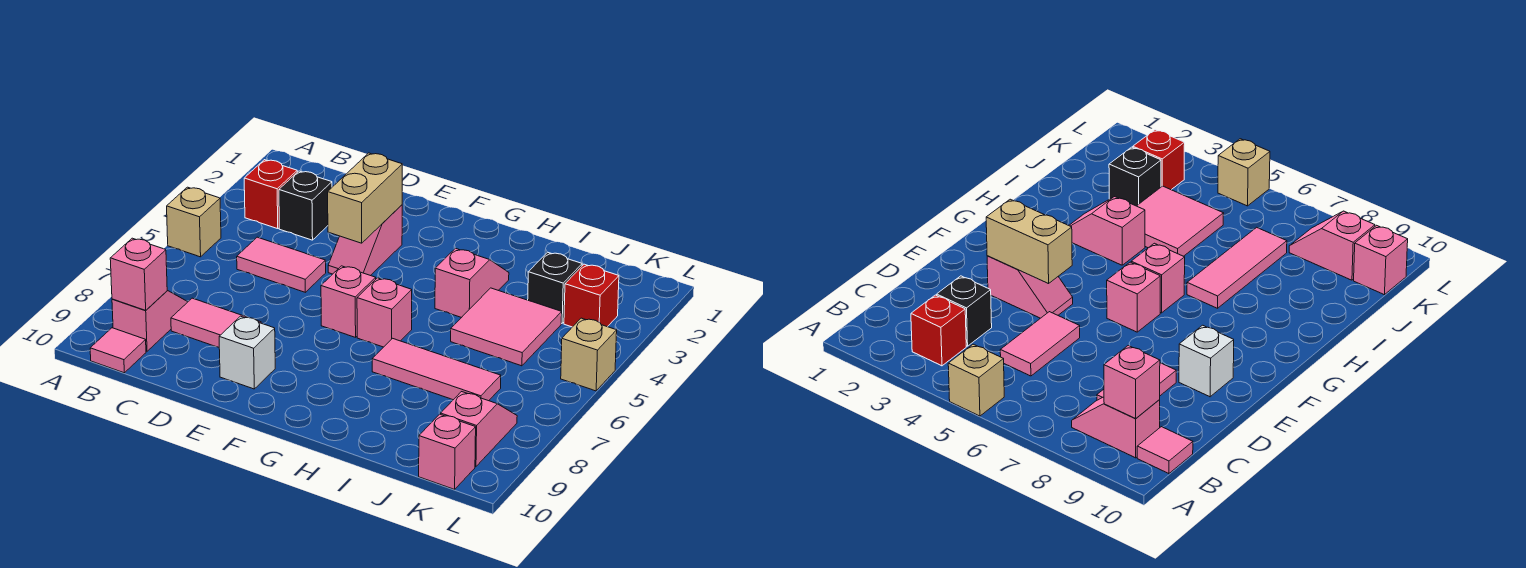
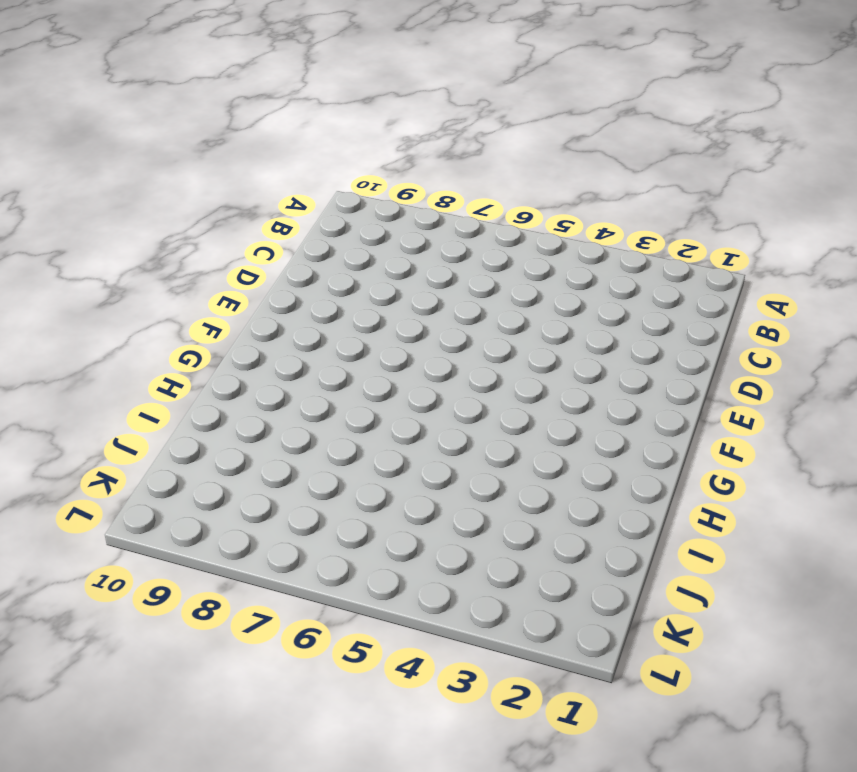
none -> tan brick A5 level 1
none -> red brick B3 level 1
none -> pink slope B8:B9 level 1 top 9

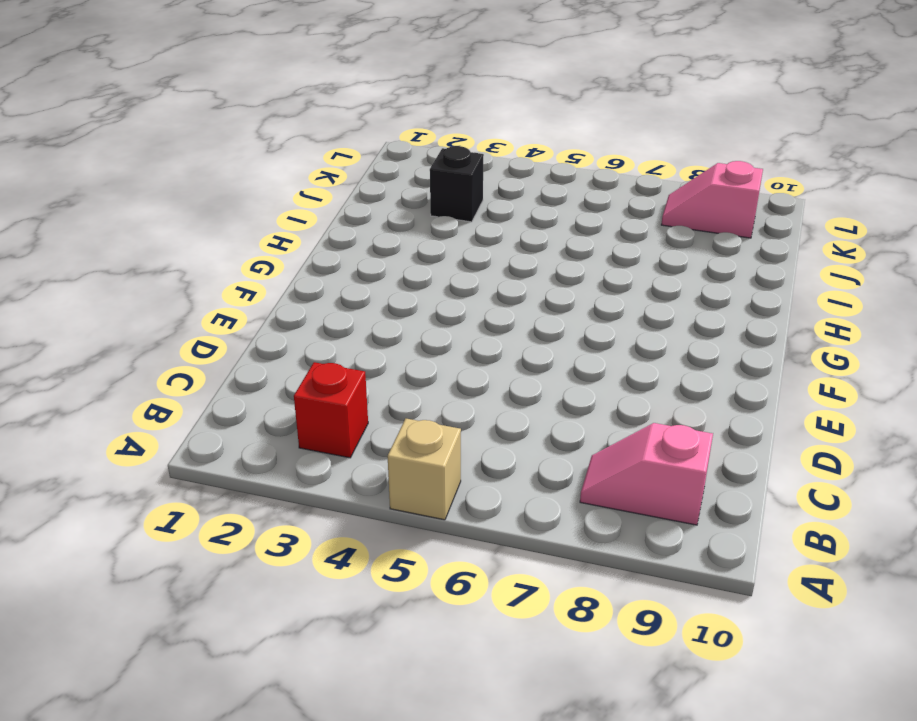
none -> pink tile B10 level 1
none -> black brick C3 level 1
none -> pink tile C5:D5 level 1

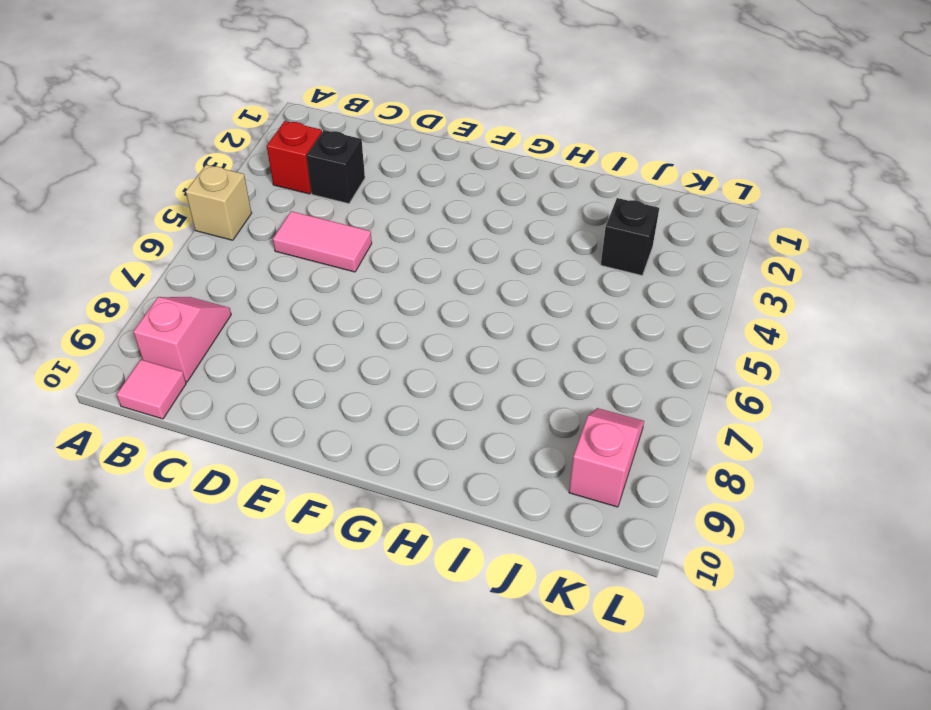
none -> pink tile C8:D8 level 1
none -> pink slope E3:E4 level 1 top 3
none -> white brick E9 level 1

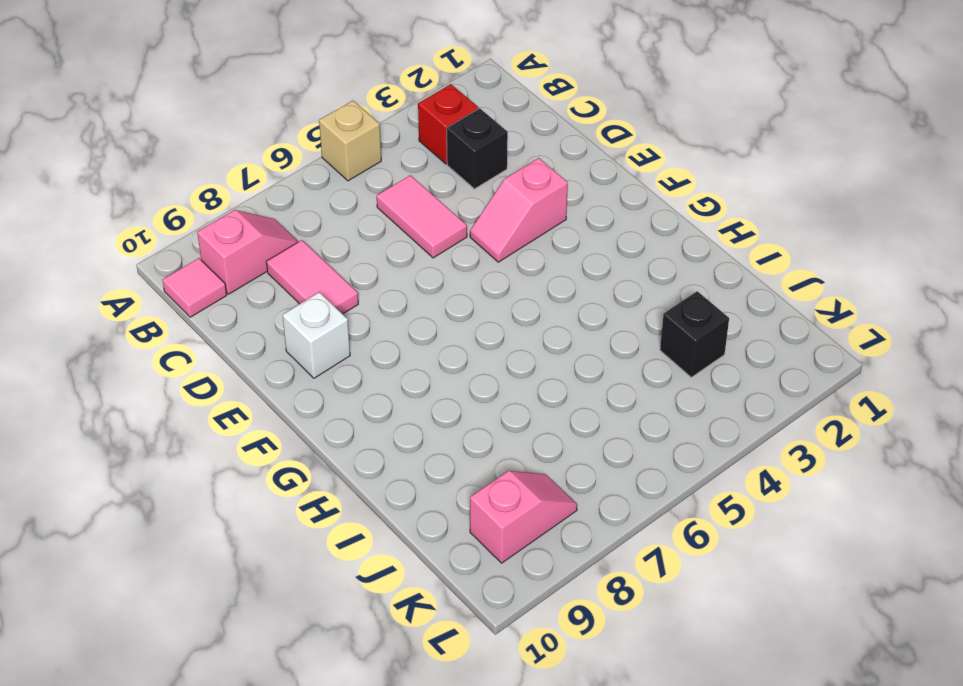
none -> pink brick F6 level 1
none -> pink brick G6 level 1
none -> pink slope H3:H4 level 1 top 4

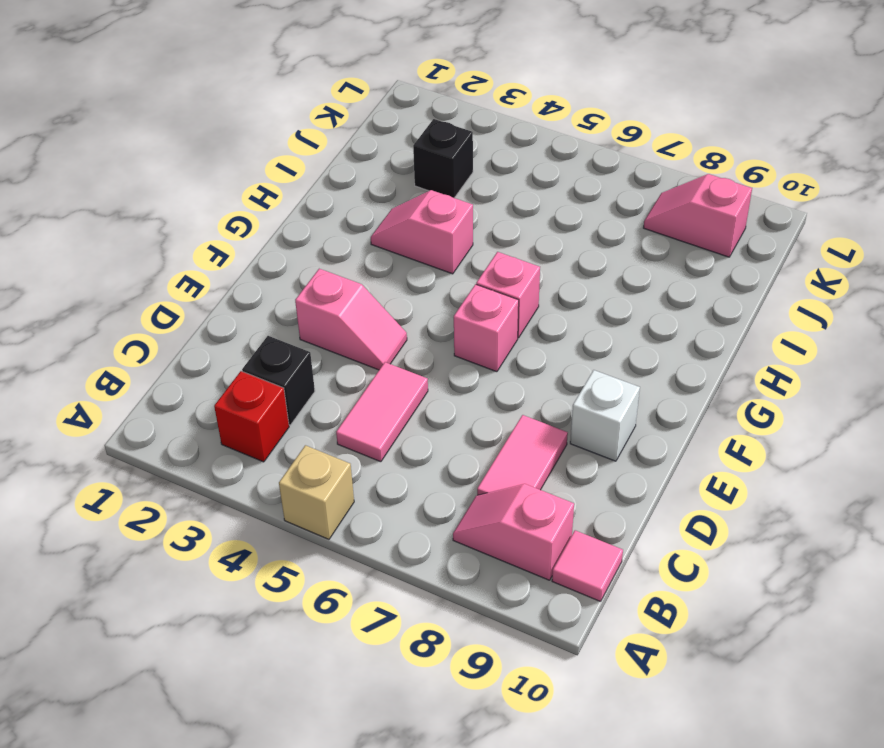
none -> pink tile H7:J7 level 1
none -> pink tile I4:J5 level 1
none -> red brick K3 level 1

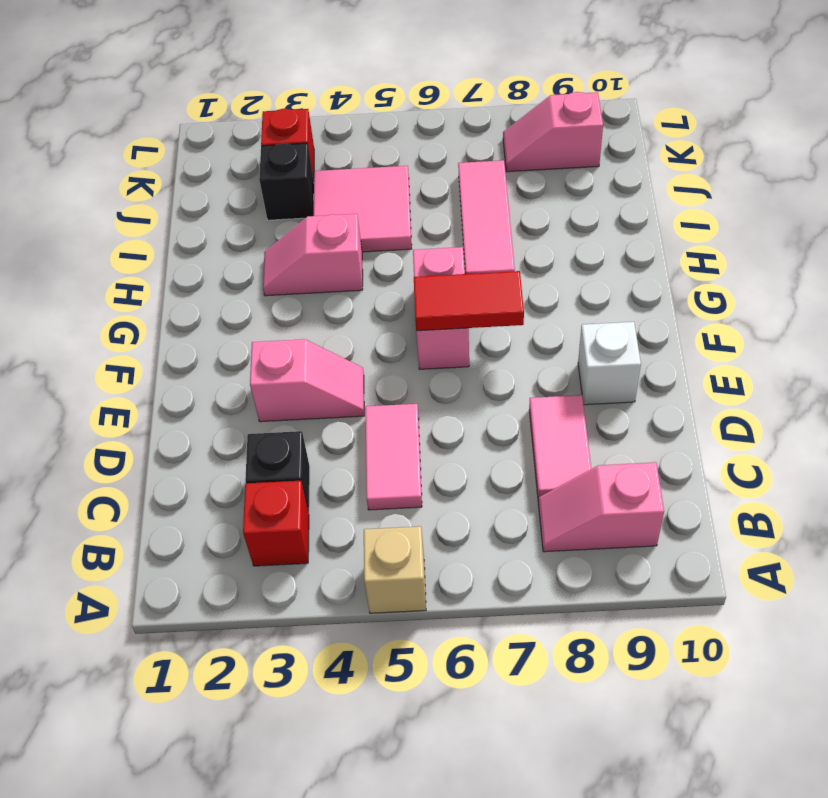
red tile F6:F7 level 2 -> none
none -> pink tile B10 level 1
none -> pink brick K10 level 1
none -> tan brick L5 level 1

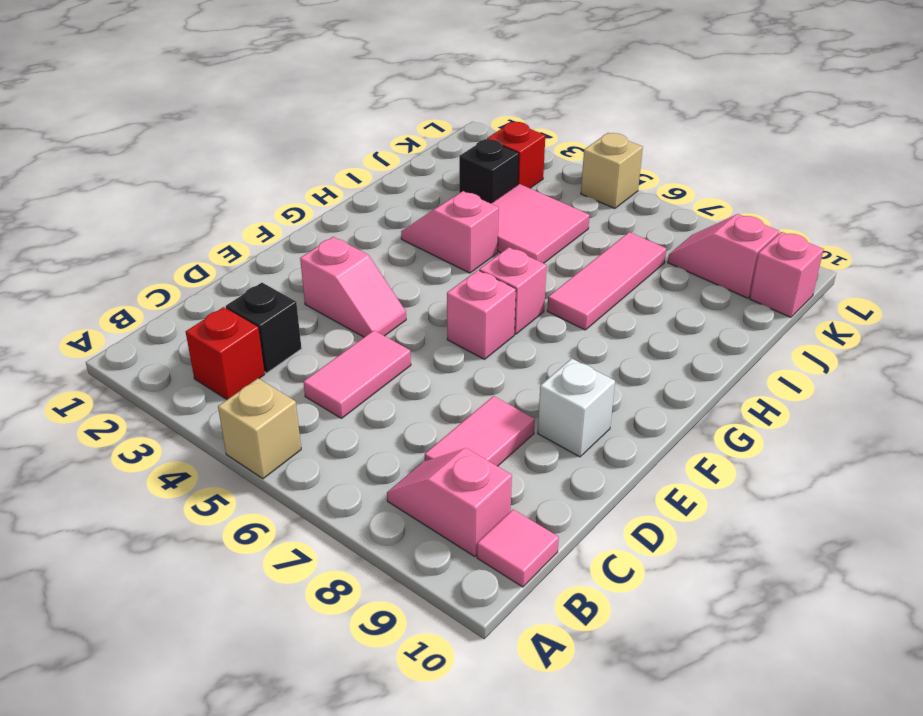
none -> pink brick B9 level 2
none -> tan brick E3:E4 level 2

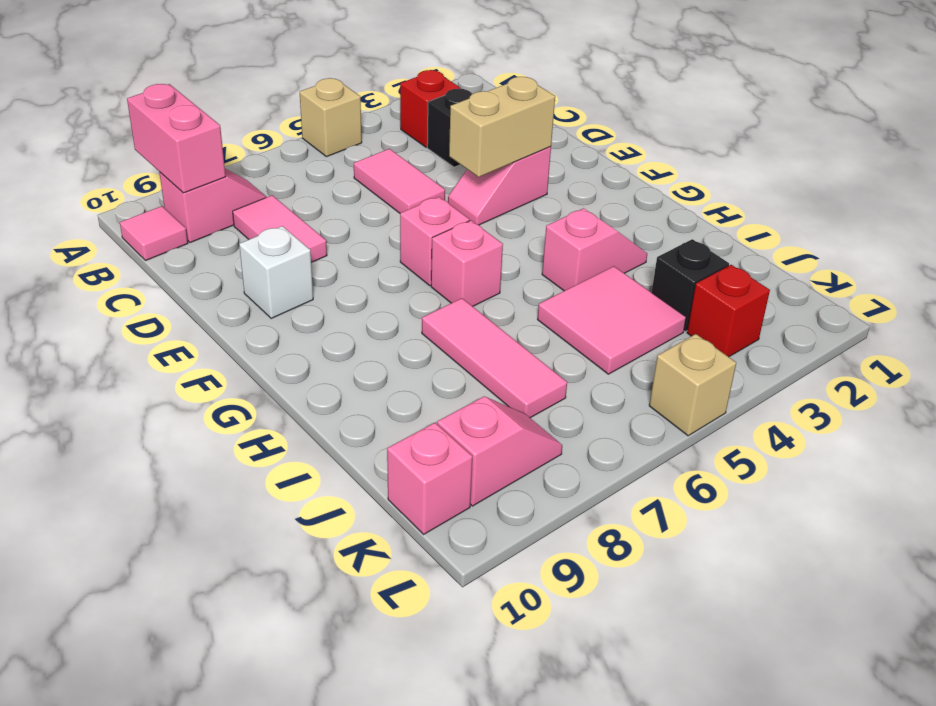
pink brick A9:B9 level 2 -> pink brick B9 level 2

